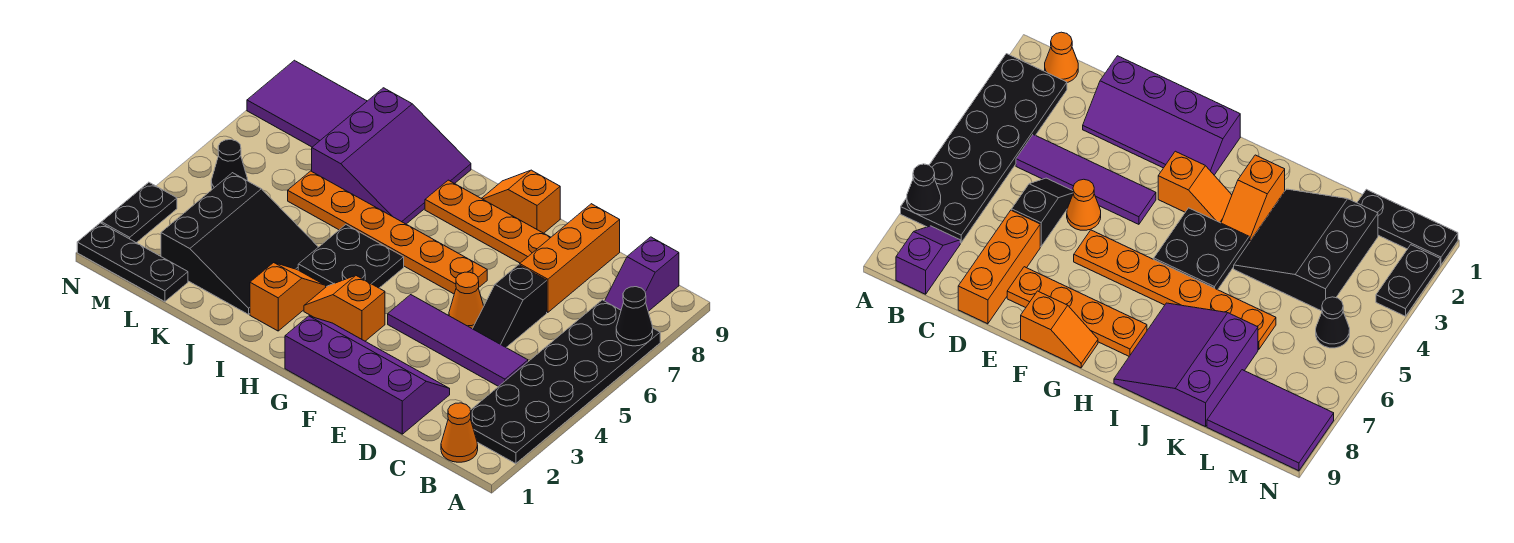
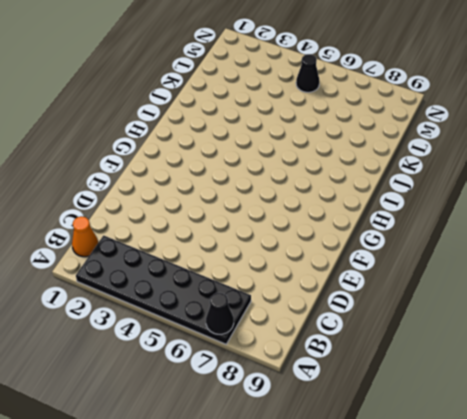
none -> purple slope B8:B9 level 1 top 9
none -> purple tile C4:F4 level 1
none -> purple slope D1:G2 level 1 top 1

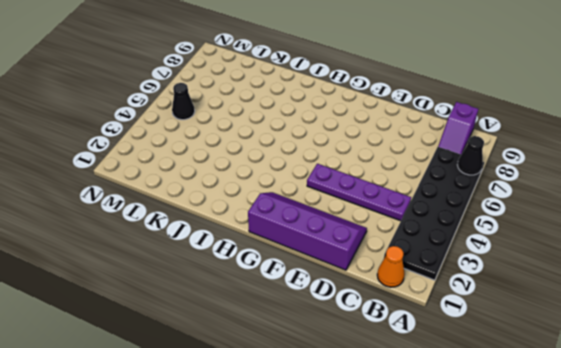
purple plate C4:F4 level 1 -> purple tile C4:F4 level 1
none -> black slope D5:D6 level 1 top 6
none -> orange brick D7:D9 level 1
none -> orange cone E5 level 1

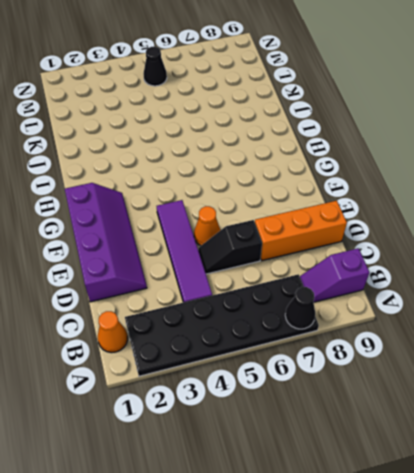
none -> orange plate E8:H8 level 1
none -> orange plate F6:K6 level 1
none -> orange slope F9:G9 level 1 top F

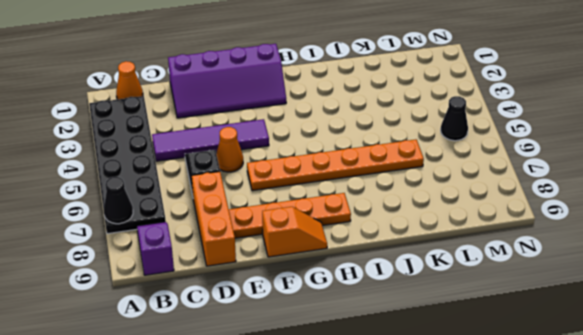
none -> orange slope G3:H3 level 1 top G
none -> black plate H4:I5 level 1
none -> orange slope I2:I3 level 1 top 2

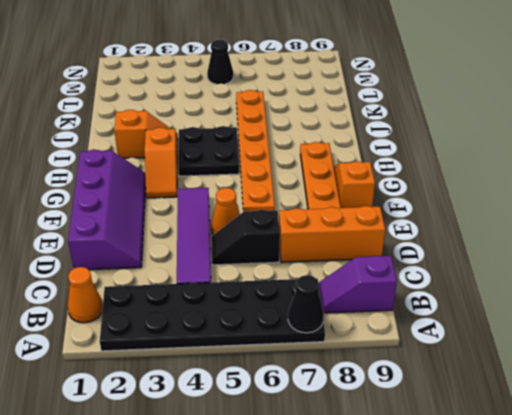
orange slope G3:H3 level 1 top H -> orange slope G3:H3 level 1 top G
none -> purple slope I7:K9 level 1 top K
none -> black slope J2:L4 level 1 top L
none -> black plate L1:N1 level 1

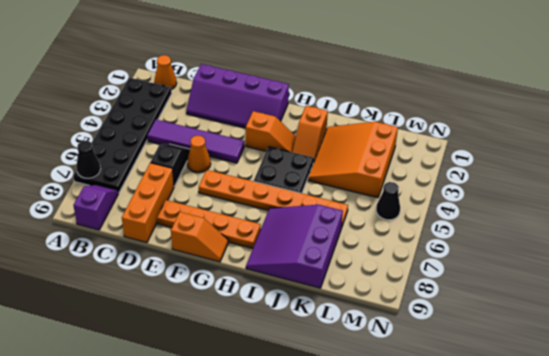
orange slope J2:L4 level 1 top L -> black slope J2:L4 level 1 top L
none -> black plate L1:N1 level 1
none -> purple tile L8:N9 level 1
none -> black plate N2:N3 level 1

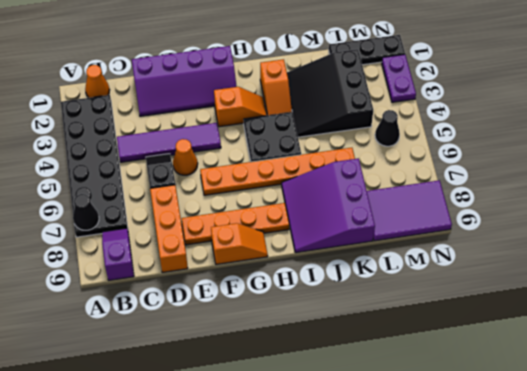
purple plate N2:N3 level 1 -> black plate N2:N3 level 1

